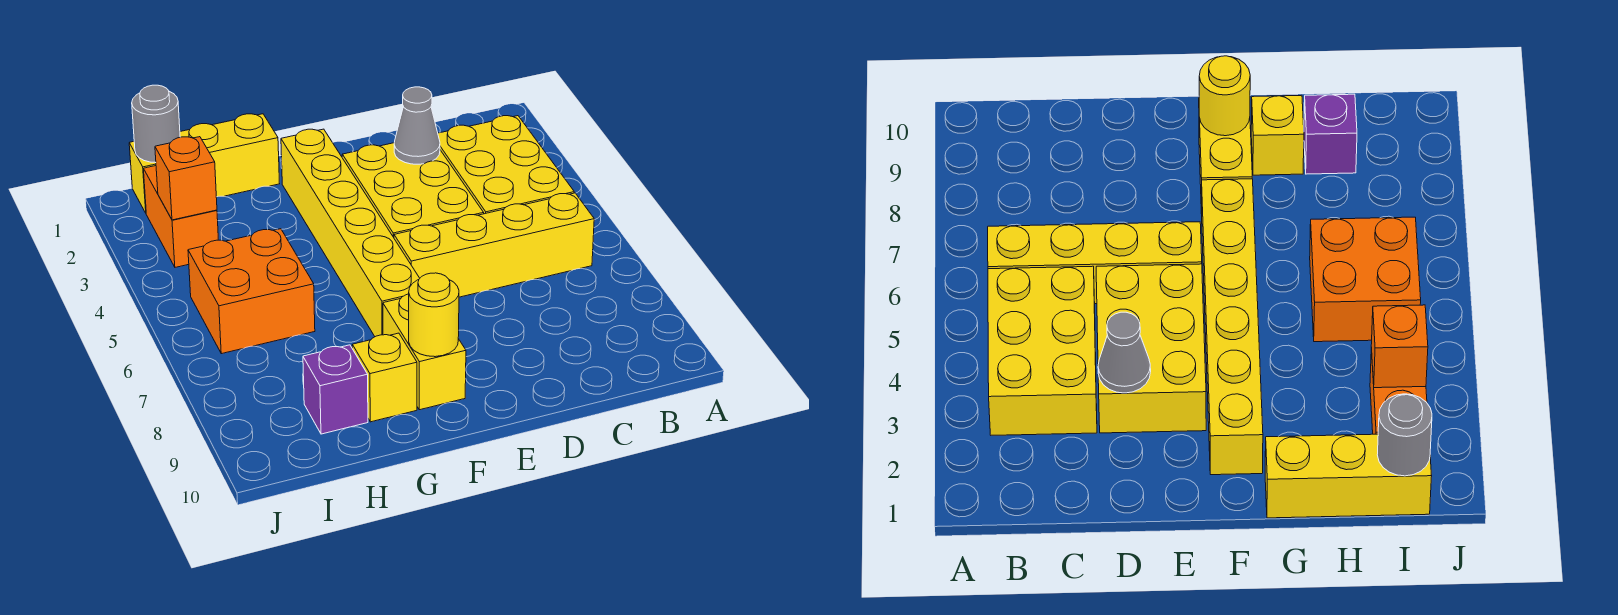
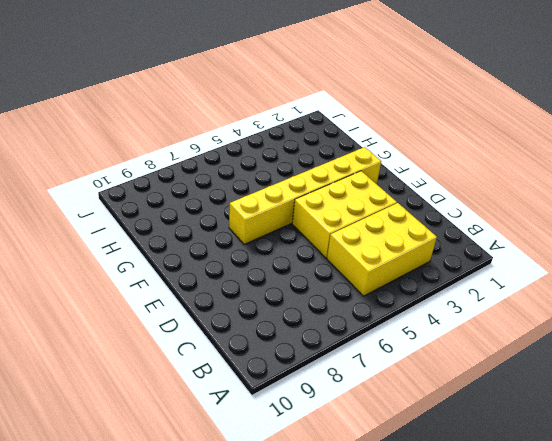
none -> yellow brick B6:E6 level 1
none -> yellow brick F8:F9 level 1
none -> yellow brick G1:I1 level 1

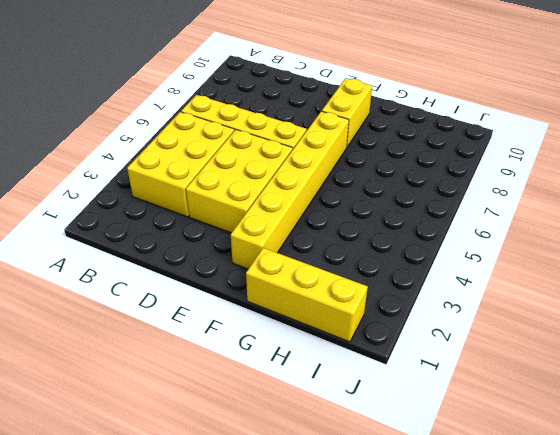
none -> yellow brick G9 level 1
none -> orange brick H5:I6 level 1
none -> purple brick H9 level 1

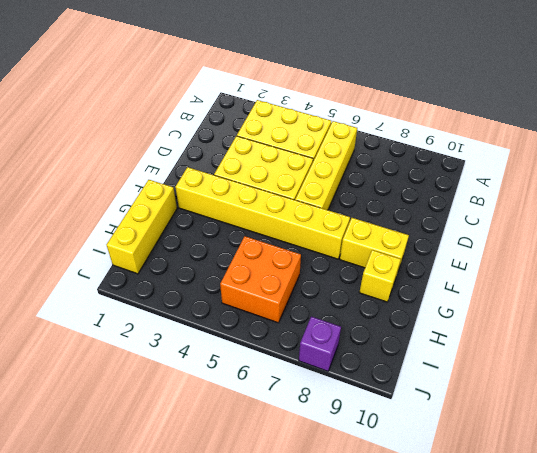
purple brick J8 level 1 -> purple brick H9 level 1
none -> orange brick I2:I3 level 1
none -> grey cone D3 level 2
none -> yellow round brick F9 level 2

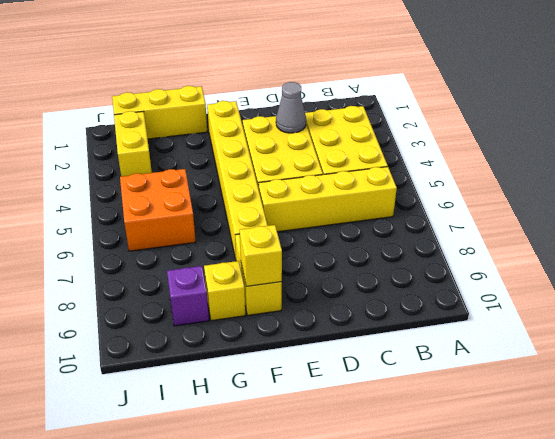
yellow brick F9 level 2 -> yellow round brick F9 level 2
yellow brick I2:I3 level 1 -> orange brick I2:I3 level 1
none -> grey round brick I1 level 2
none -> orange brick I3 level 2

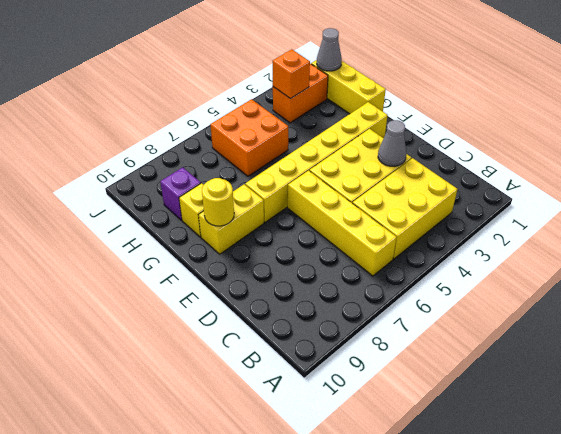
grey cone I1 level 2 -> grey round brick I1 level 2

